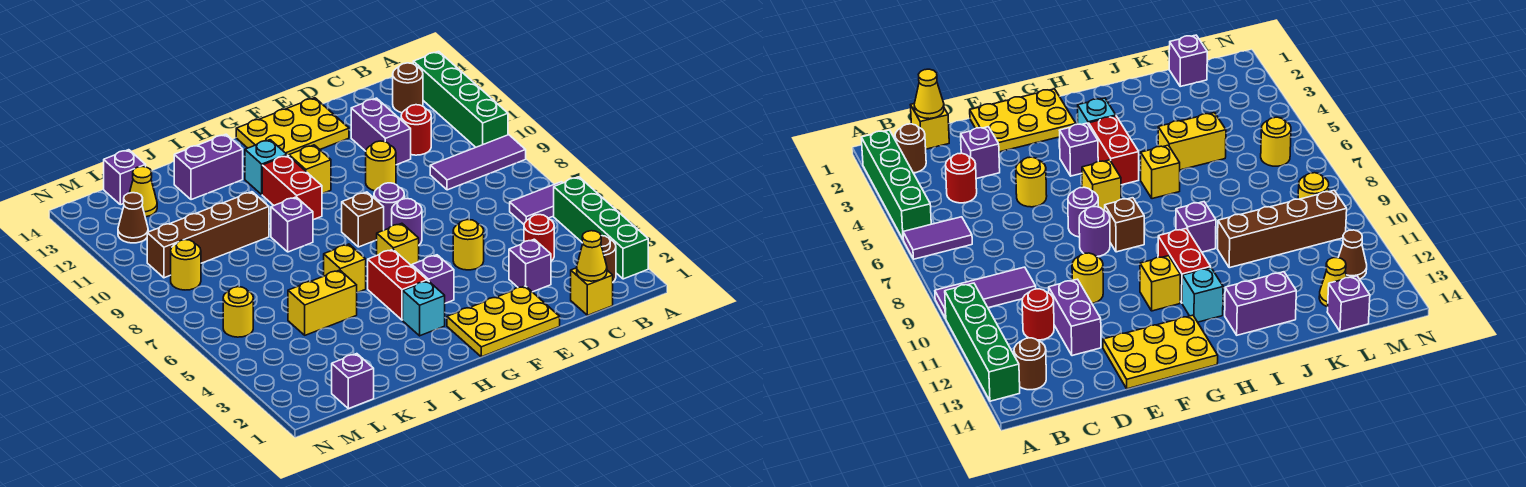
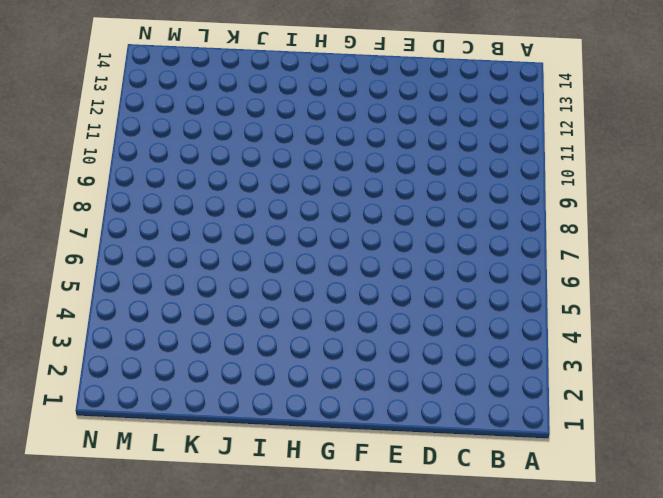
none -> green brick A2:A5 level 1
none -> purple tile A6:B6 level 1
none -> purple tile A9:C9 level 1
none -> green brick A10:A13 level 1

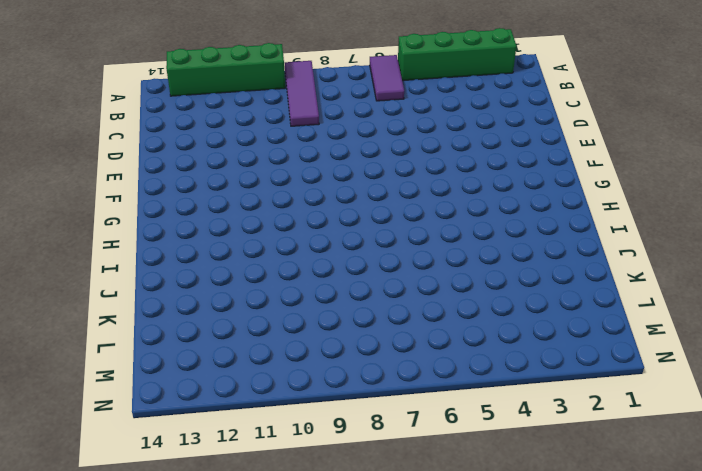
none -> brown round brick B2 level 1
none -> brown round brick B13 level 1
none -> yellow brick C1 level 1
none -> red round brick C4 level 1

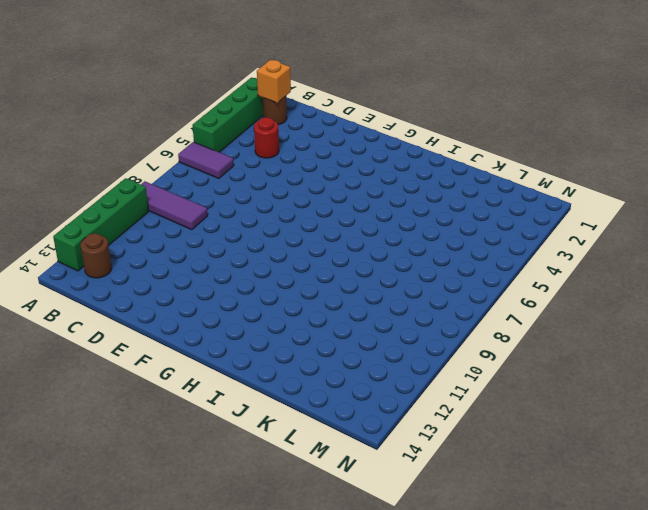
orange brick B2 level 2 -> none
none -> yellow brick C1 level 1
none -> red round brick C11 level 1
none -> purple brick D3 level 1
none -> purple brick D11:D12 level 1

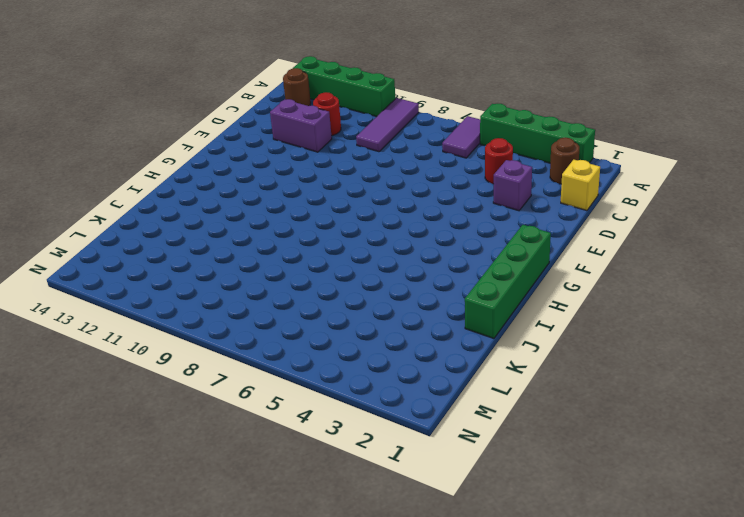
green brick G1:J1 level 1 -> yellow plate E1:G2 level 1
none -> yellow round brick E5 level 1
none -> yellow round brick E10 level 1
none -> yellow plate E13:G14 level 1
none -> purple round brick F7 level 1

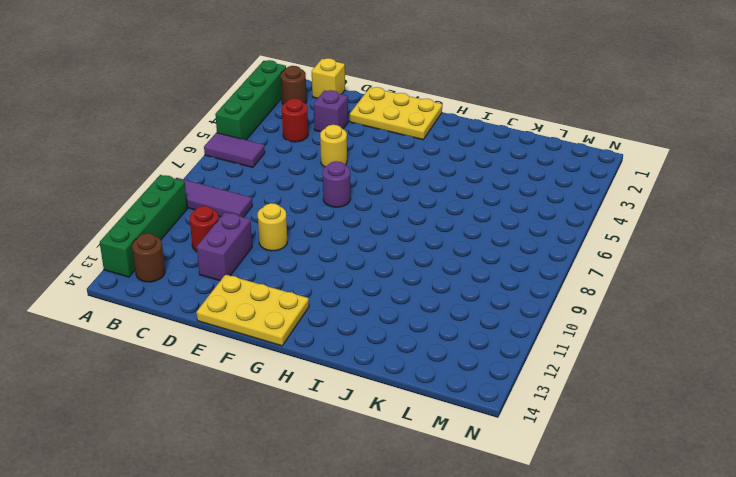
none -> purple round brick F8 level 1
none -> purple brick G4 level 1
none -> yellow brick G6 level 1
none -> brown brick G8 level 1

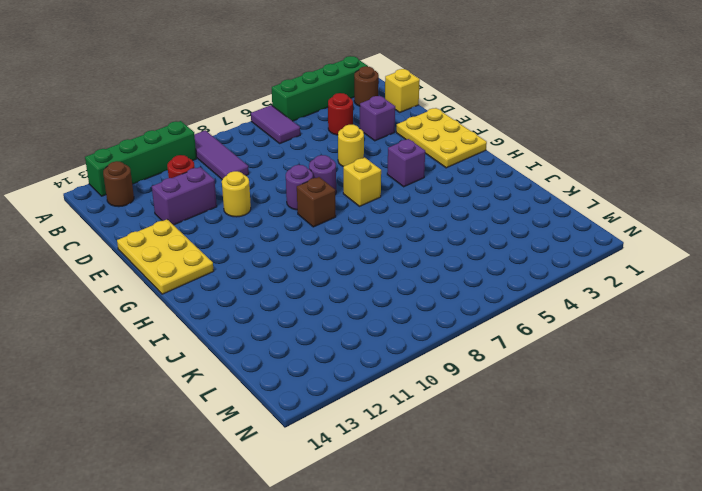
none -> yellow brick G11 level 1
none -> cyan brick H3 level 1
none -> red brick H4:H5 level 1
none -> red brick H10:H11 level 1

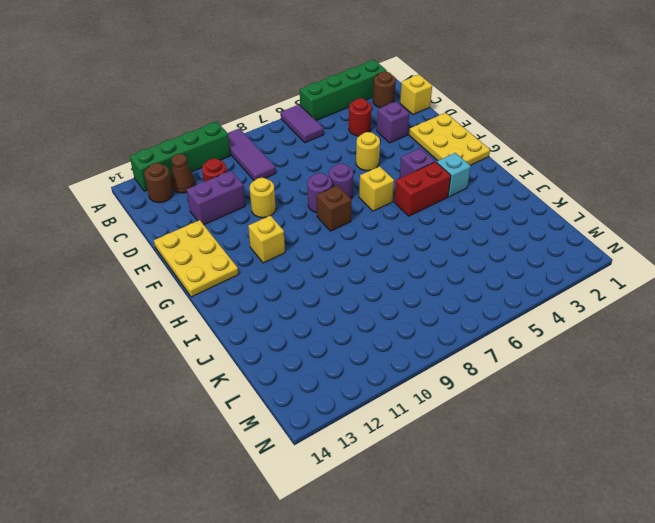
brown cone B12 level 1 -> brown cone M12 level 1
none -> red brick H10:H11 level 1
none -> cyan brick H12 level 1
none -> yellow brick I6 level 1
none -> purple brick I9 level 1

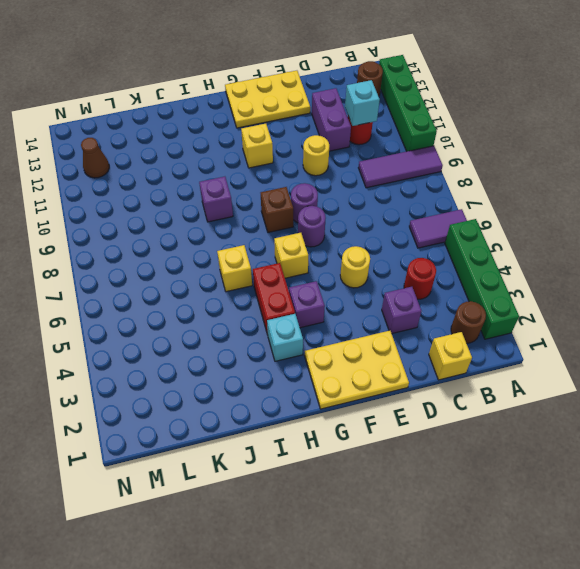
cyan brick C11 level 2 -> cyan brick H12 level 1
none -> red brick H10:H11 level 1
none -> purple brick I13:J13 level 1
none -> yellow brick J5:K5 level 1
none -> brown brick J10:M10 level 1

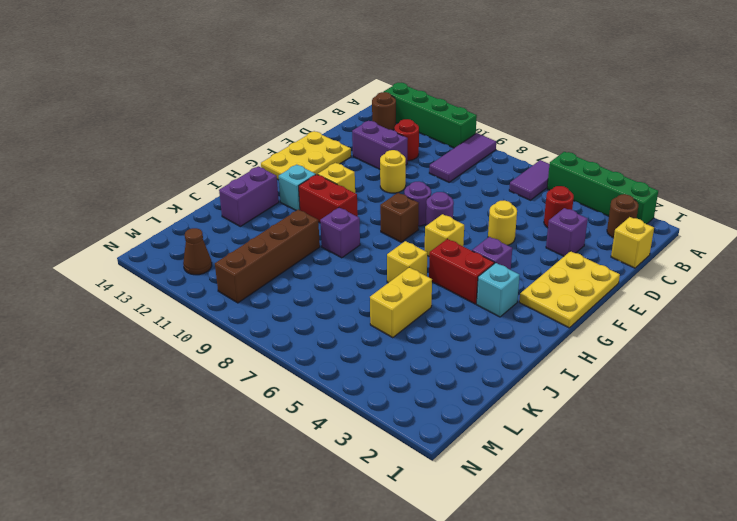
none -> purple brick L1 level 1
none -> yellow cone L13 level 1
none -> purple brick L14 level 1
none -> yellow round brick M6 level 1

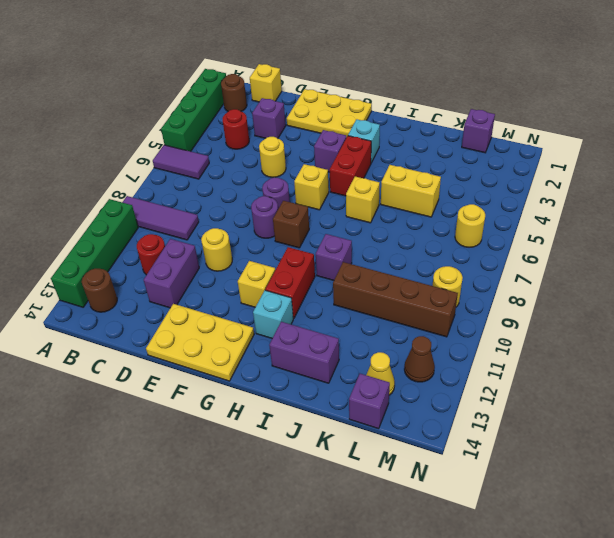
none -> yellow cone C1 level 2

